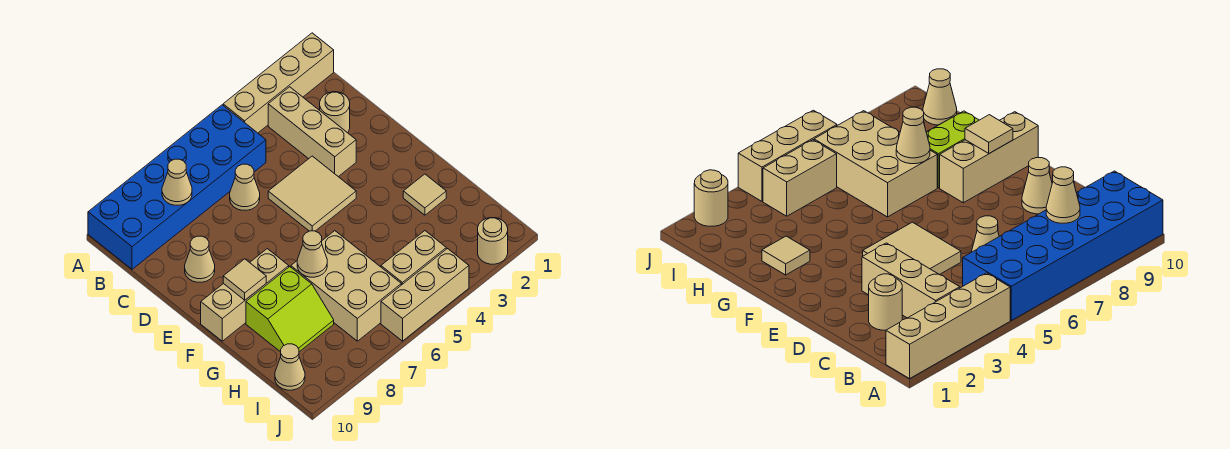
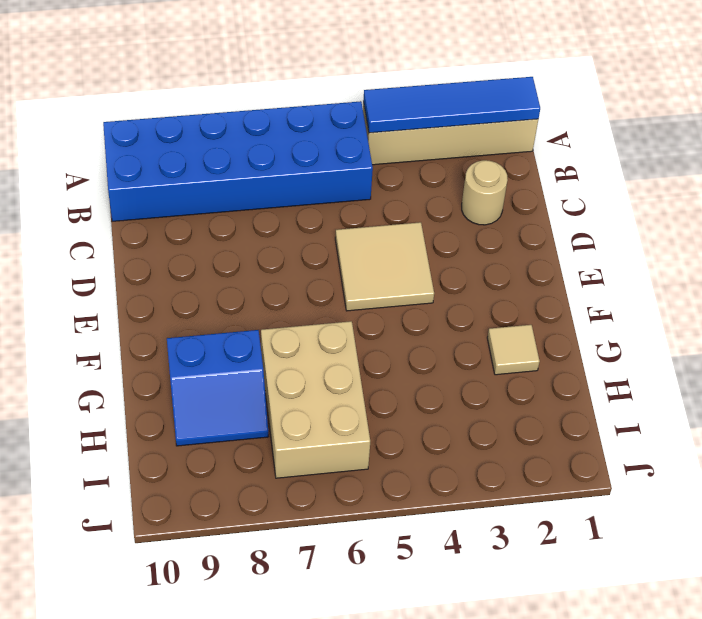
blue tile A1:A4 level 2 -> none
blue slope G8:H9 level 1 top G -> lime slope G8:H9 level 1 top G
none -> tan brick B3:D3 level 1
none -> tan cone C6 level 1
none -> tan cone D9 level 1

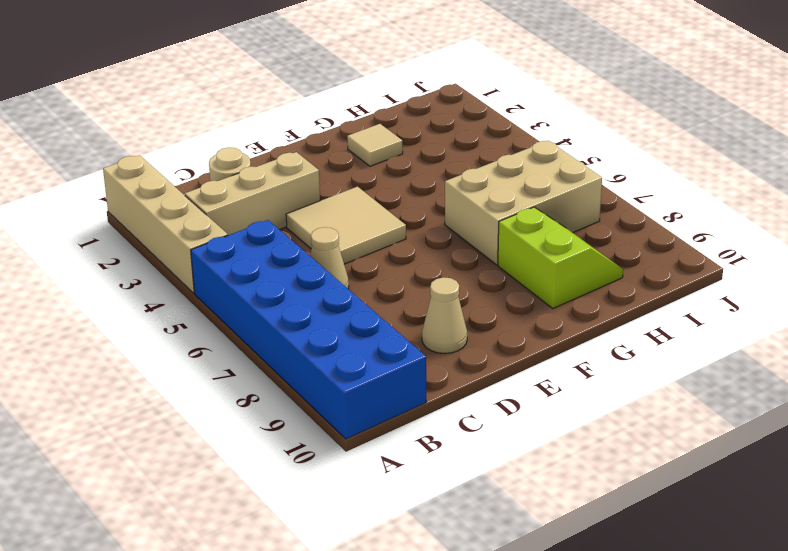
none -> tan brick F8:F10 level 1
none -> tan brick I4:I5 level 1
none -> tan cone I10 level 1

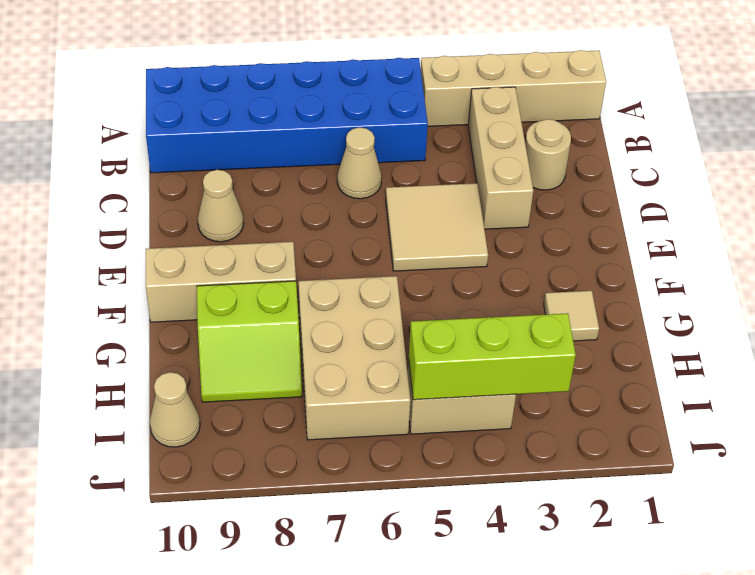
lime brick I3:I5 level 2 -> none
none -> tan round brick J2 level 1
none -> tan brick J4:J6 level 1
none -> tan cone B8 level 2

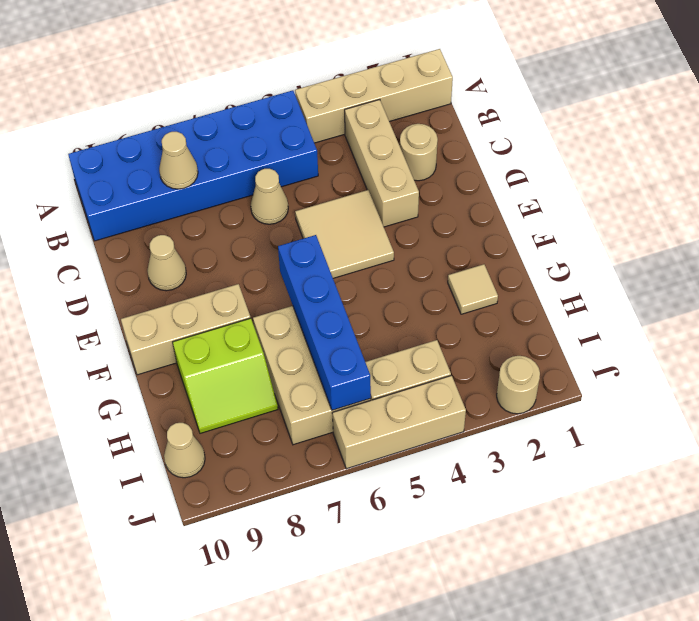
blue brick F6:I6 level 2 -> none
none -> tan tile F9 level 2
none -> tan cone G7 level 2

